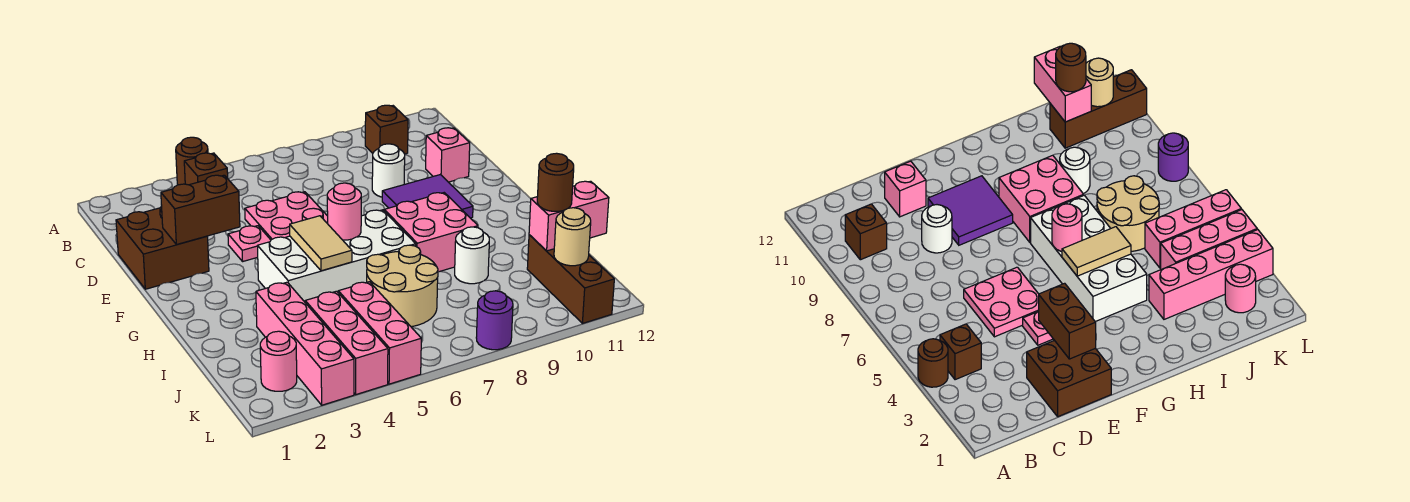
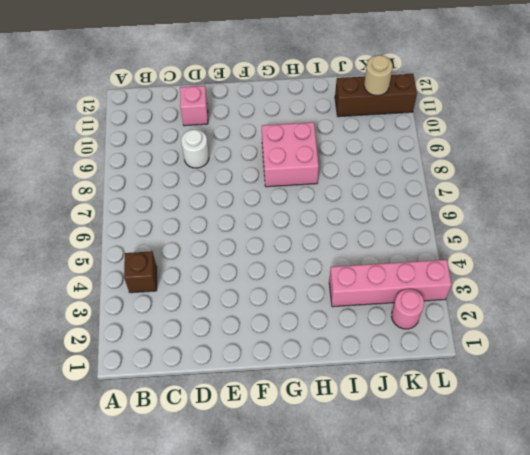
none -> brown round brick A4 level 1
none -> brown brick B10 level 1
none -> brown brick D1:E2 level 1

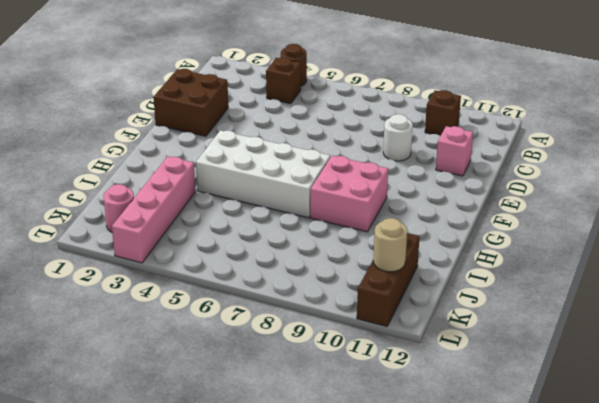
none -> pink plate D5:E6 level 1
none -> pink plate E4 level 1
none -> purple tile E9:F10 level 1

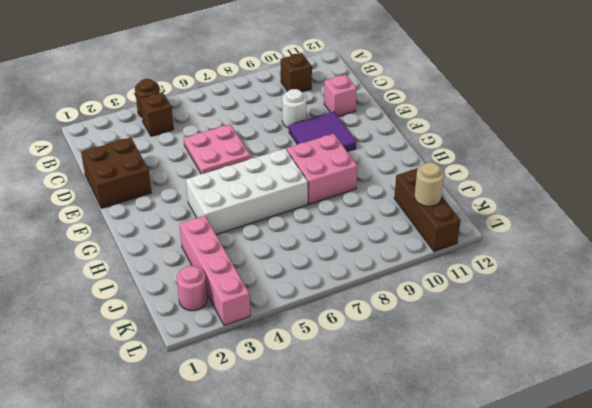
none -> pink plate E4 level 1
none -> tan round brick I6:J7 level 1
none -> white round brick I9 level 1

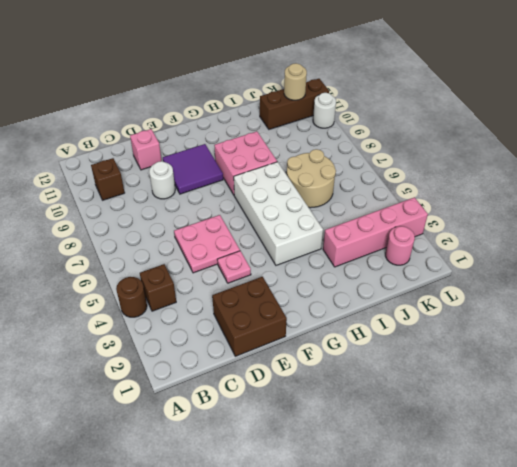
white round brick L10 level 1 -> white round brick I9 level 1
none -> pink brick J4:L4 level 1
none -> pink brick J5:L5 level 1
none -> purple round brick L8 level 1

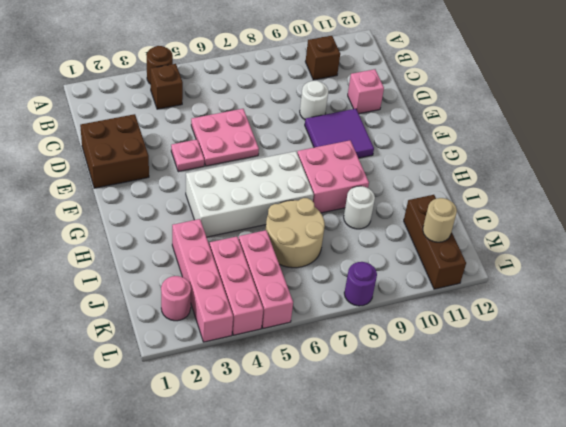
none -> brown brick E2:E3 level 2
none -> tan tile G5:H5 level 2
none -> pink round brick G6 level 2

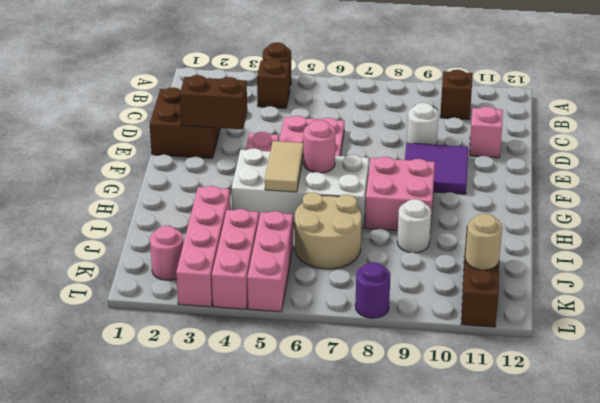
none -> pink brick J11:J12 level 2
none -> brown round brick J11 level 3

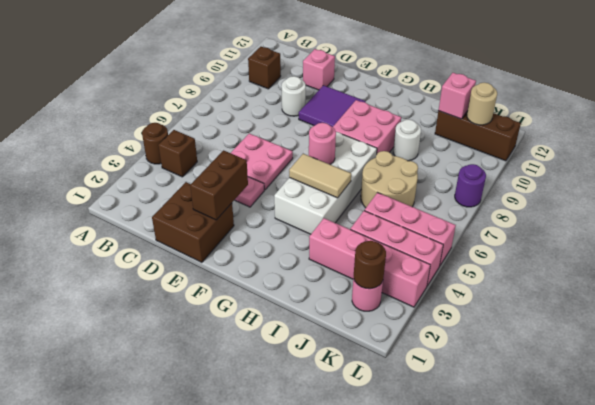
pink brick J11 level 2 -> pink brick J11:J12 level 2
brown round brick K2 level 2 -> brown round brick J11 level 3

